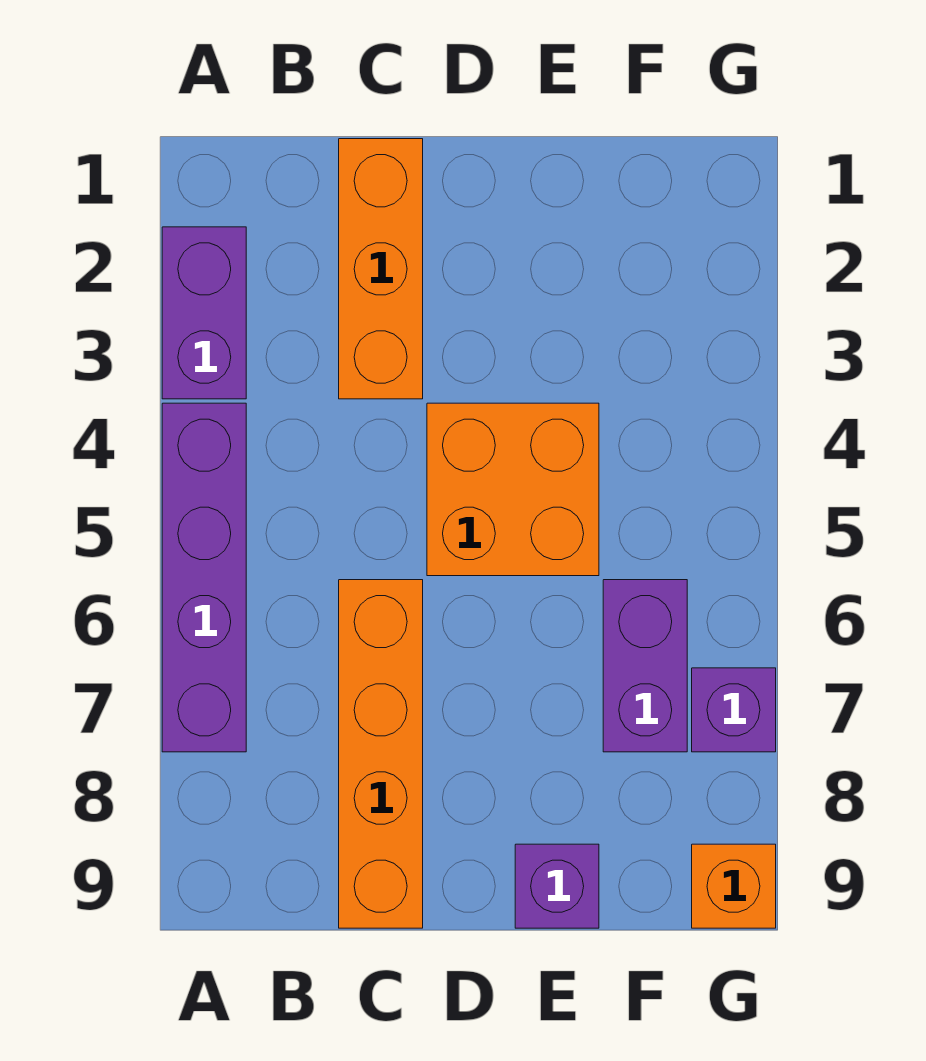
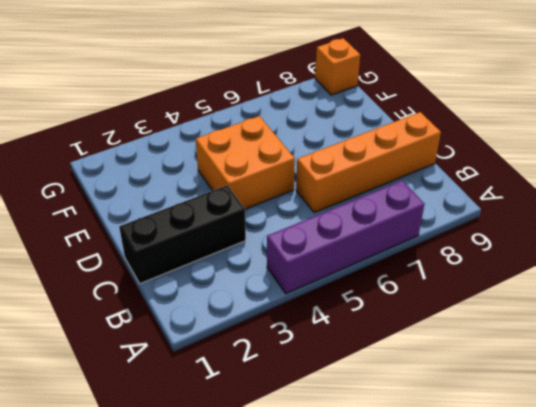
black brick C1:C3 level 1 -> orange brick C1:C3 level 1
none -> purple brick A2:A3 level 1
none -> purple brick E9 level 1

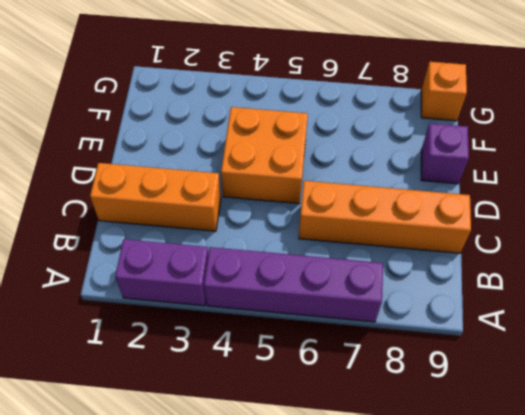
none -> purple brick F6:F7 level 1
none -> purple brick G7 level 1

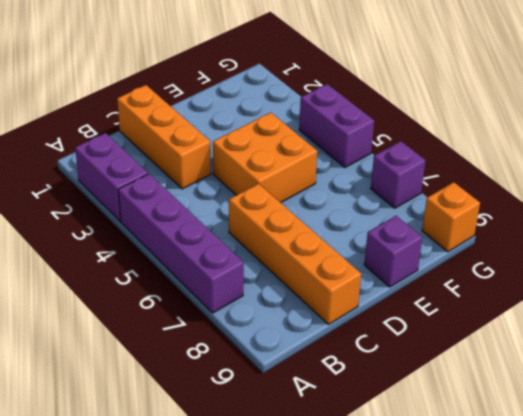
purple brick G4:G5 level 1 -> purple brick F6:F7 level 1

